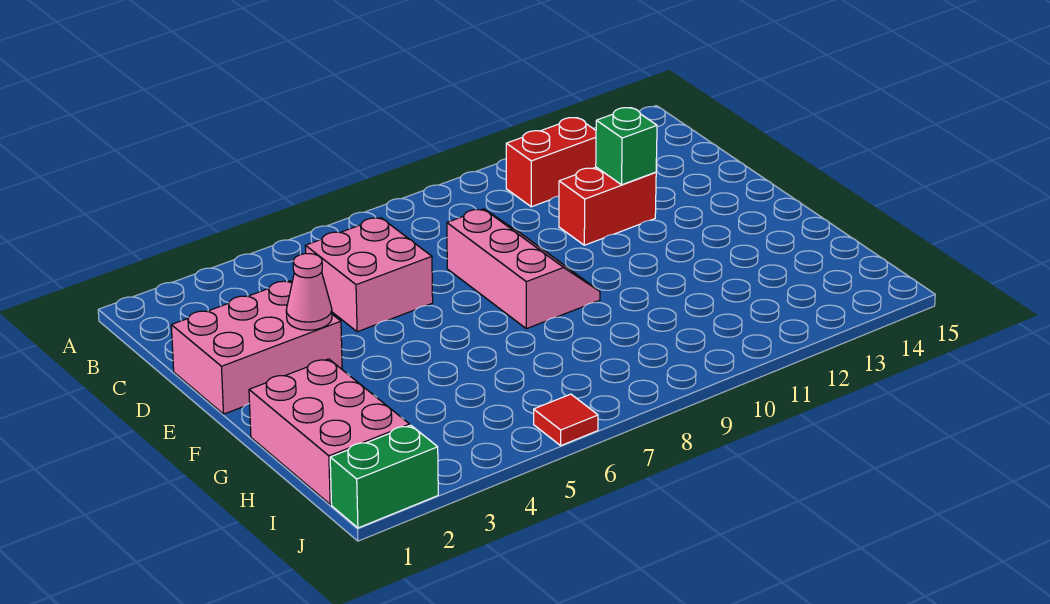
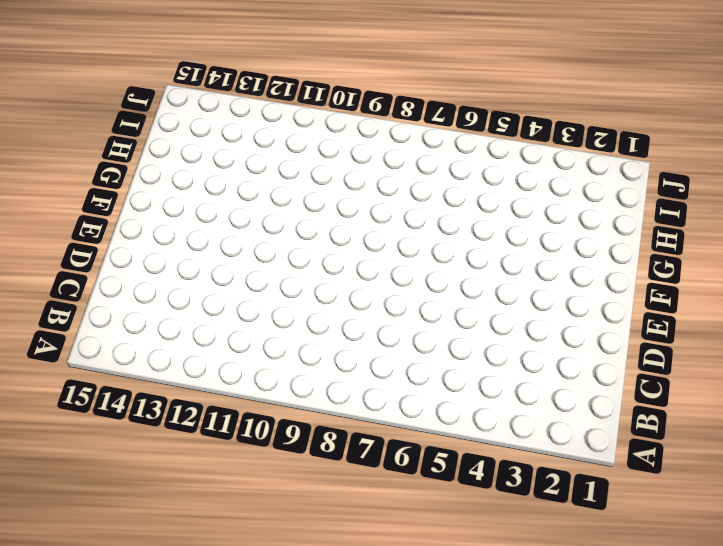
none -> red brick B11:B12 level 1
none -> pink brick C5:D6 level 1

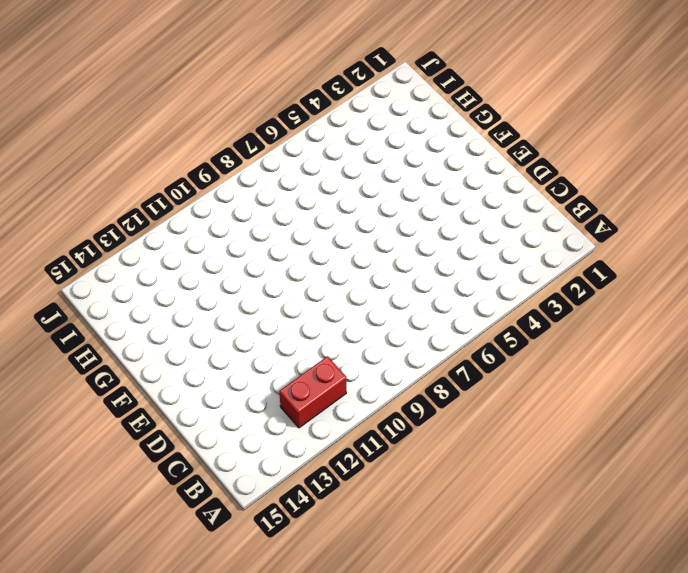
none -> pink brick C5:D6 level 1
none -> pink brick D1:E3 level 1

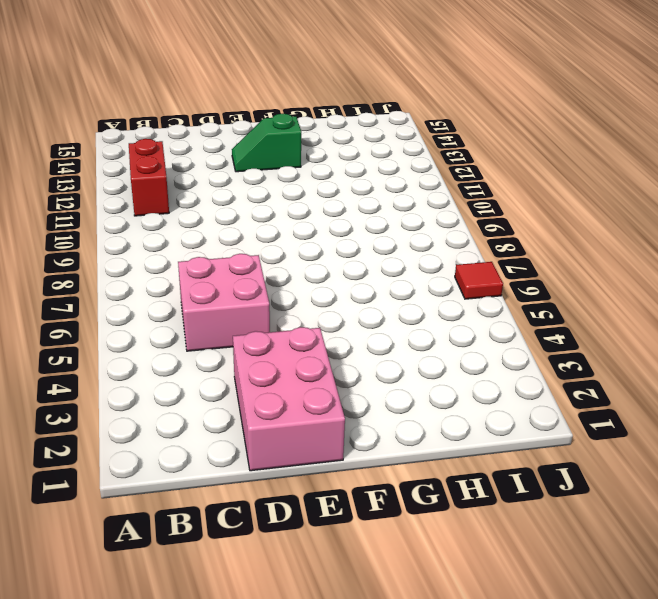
green slope E13:F13 level 1 top F -> none
none -> pink slope D8:F9 level 1 top 8
none -> red brick D11:D12 level 1

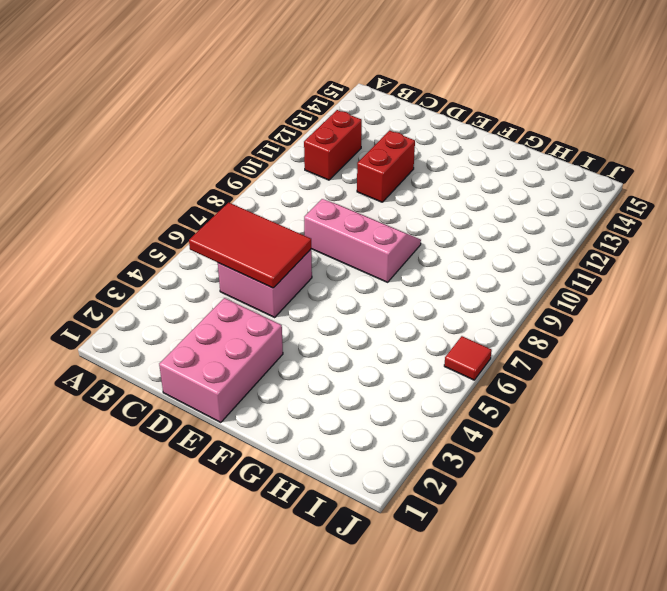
red tile B5:D6 level 2 -> none
none -> pink brick G1:I2 level 1
none -> green brick J1:J2 level 1

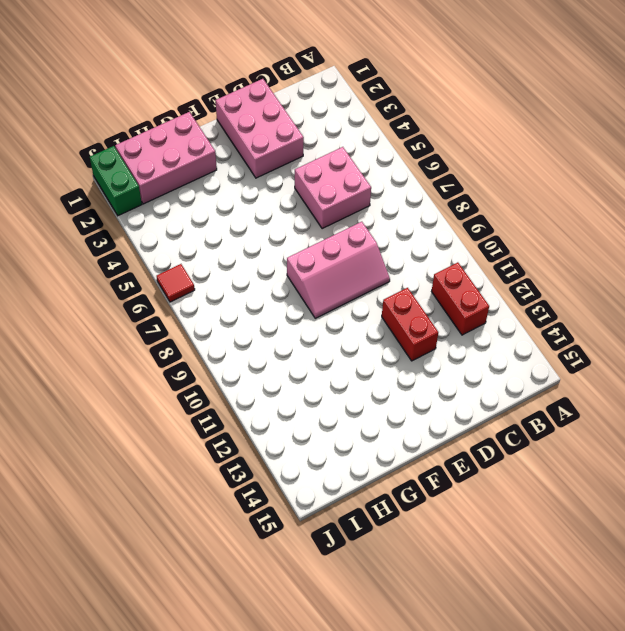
none -> green brick D12 level 2
none -> pink cone E3 level 2

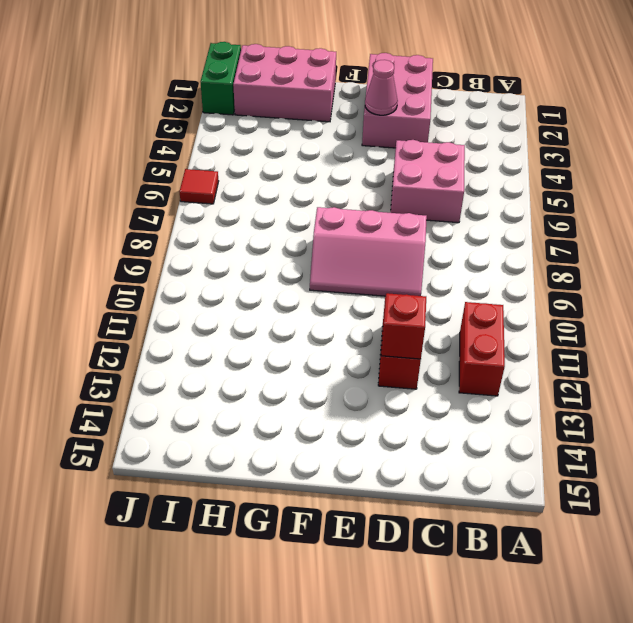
red brick D12 level 2 -> green brick D12 level 2

